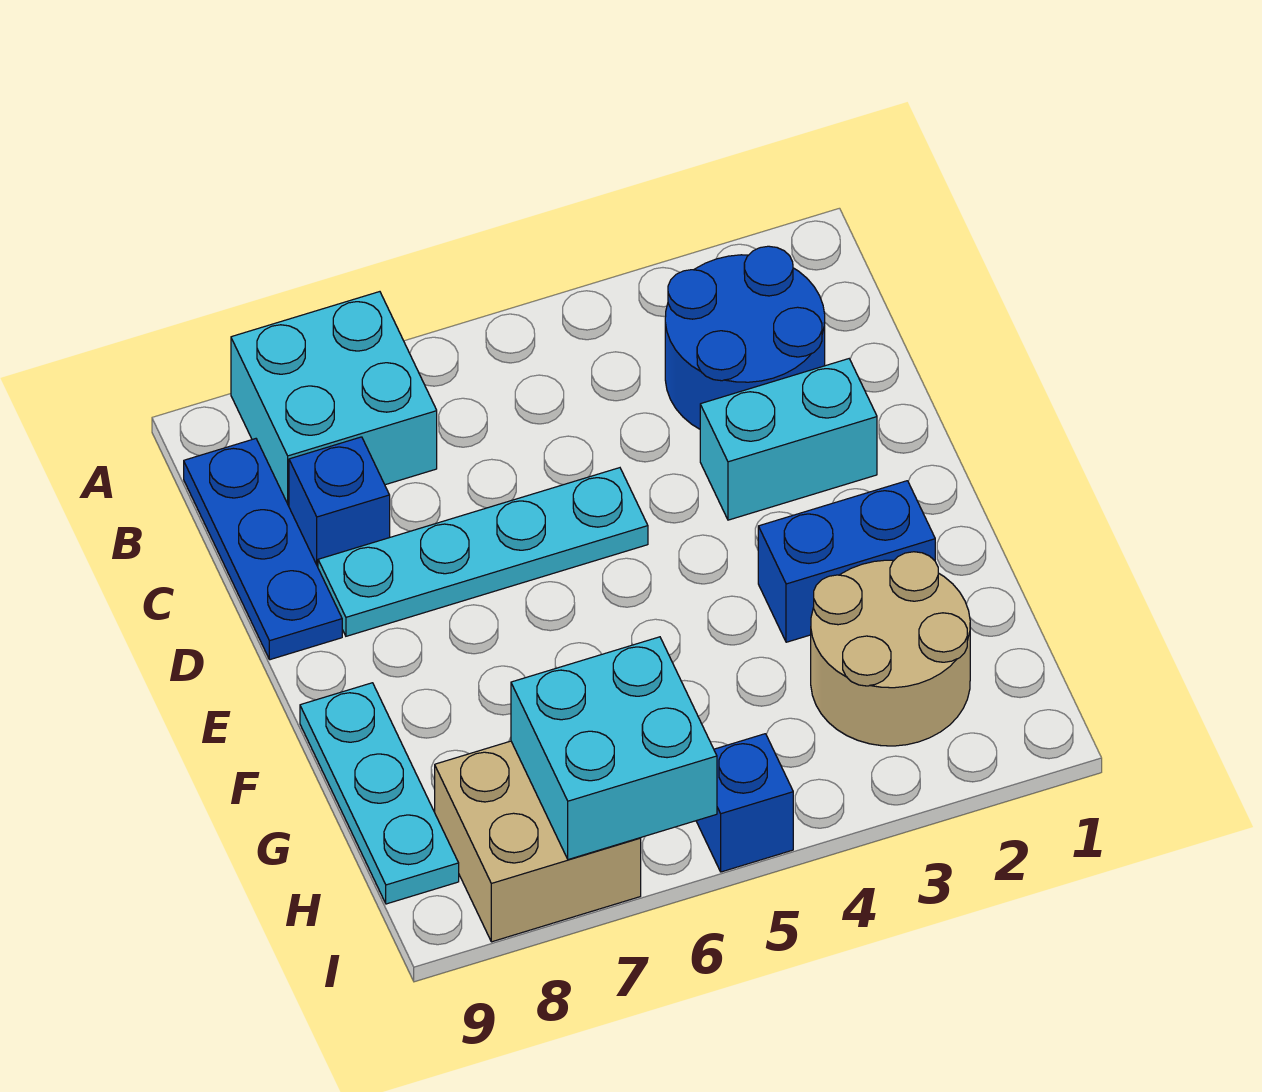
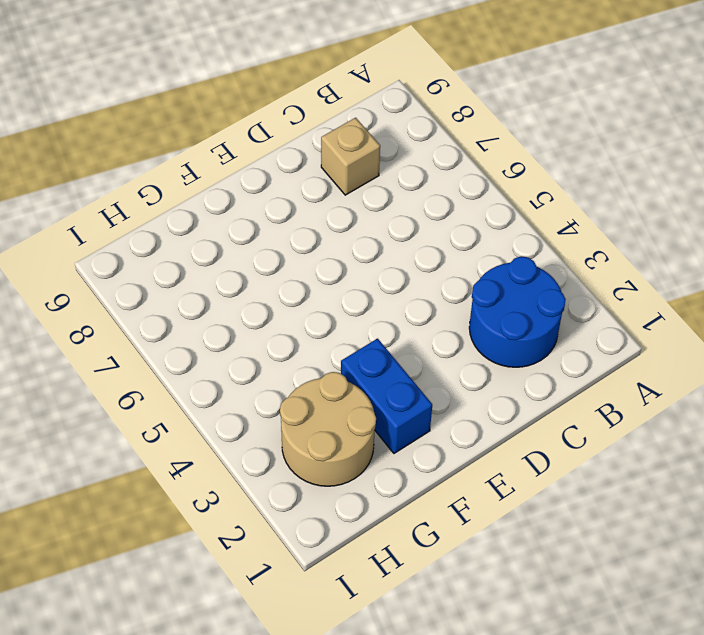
tan brick C8 level 1 -> blue brick C8 level 1
none -> cyan brick A7:B8 level 1
none -> blue plate B9:D9 level 1
none -> cyan brick D2:D3 level 1

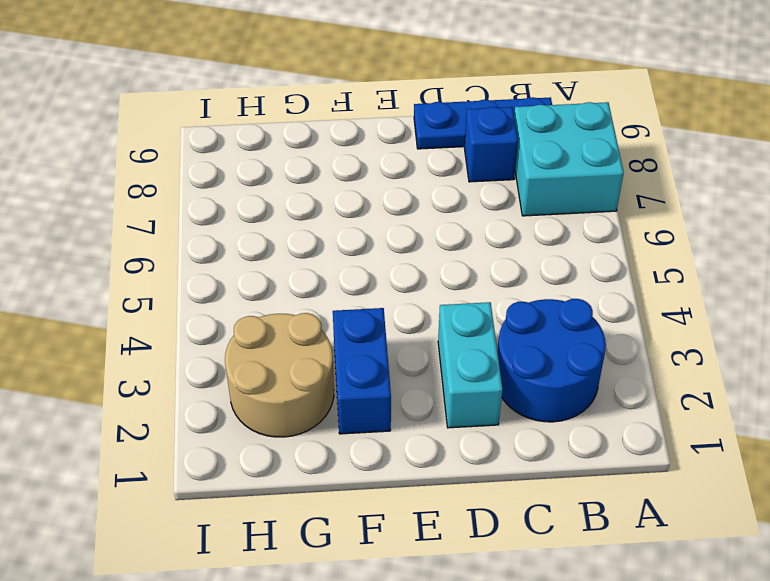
none -> cyan plate D5:D8 level 1
none -> cyan plate F9:H9 level 1
none -> tan brick H7:I8 level 1

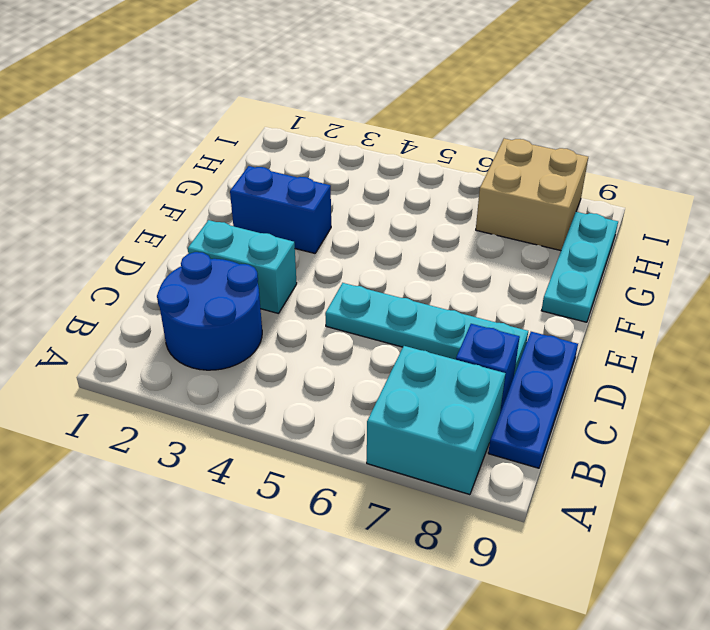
none -> tan round brick G2:H3 level 1
none -> blue brick I5 level 1
none -> cyan brick H6:I7 level 2

